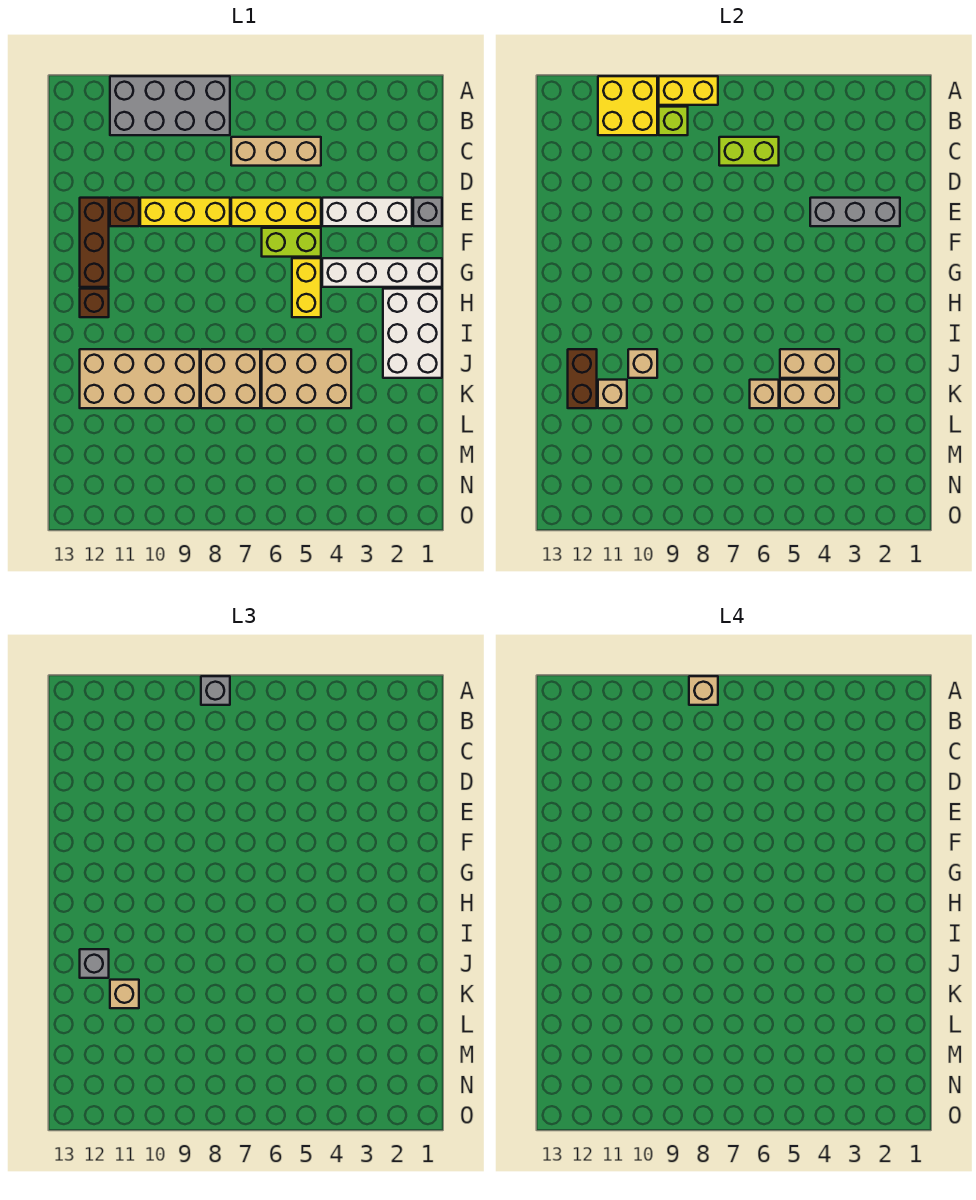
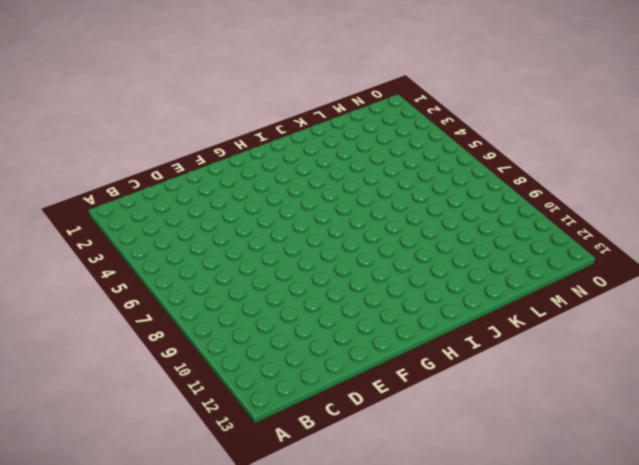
none -> grey brick A8:B11 level 1
none -> tan brick C5:C7 level 1
none -> grey brick E1 level 1
none -> white brick E2:E4 level 1

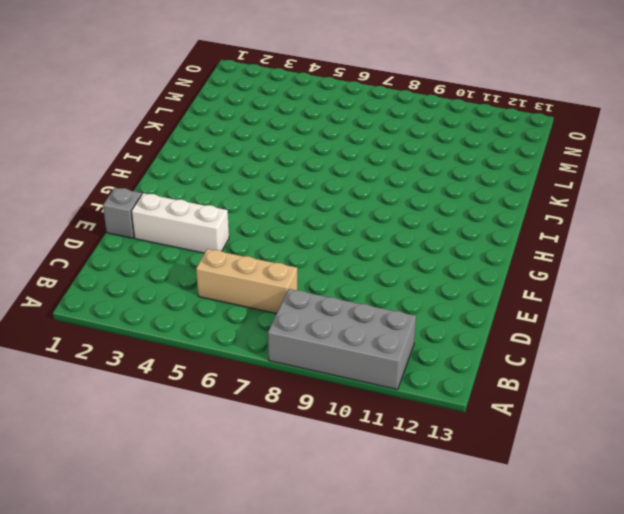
none -> yellow brick E5:E7 level 1
none -> yellow brick E8:E10 level 1
none -> brown brick E11 level 1
none -> brown brick E12:G12 level 1

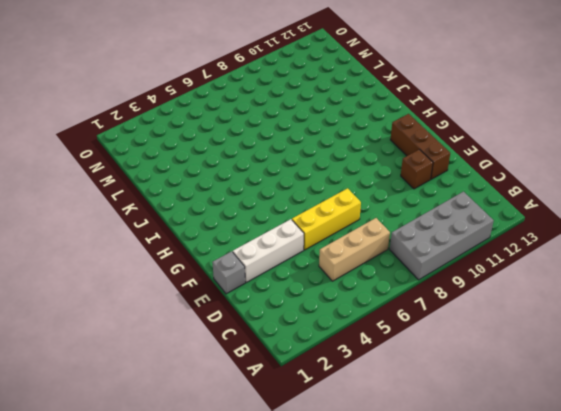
none -> yellow brick E8:E10 level 1
none -> lime brick F5:F6 level 1
none -> white brick G1:G4 level 1
none -> yellow brick G5:H5 level 1

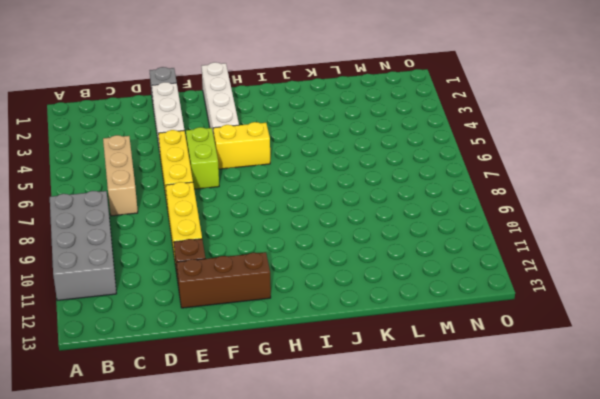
none -> white brick H1:J2 level 1
none -> brown brick H12 level 1
none -> tan brick J4:K6 level 1
none -> tan brick J7:K8 level 1

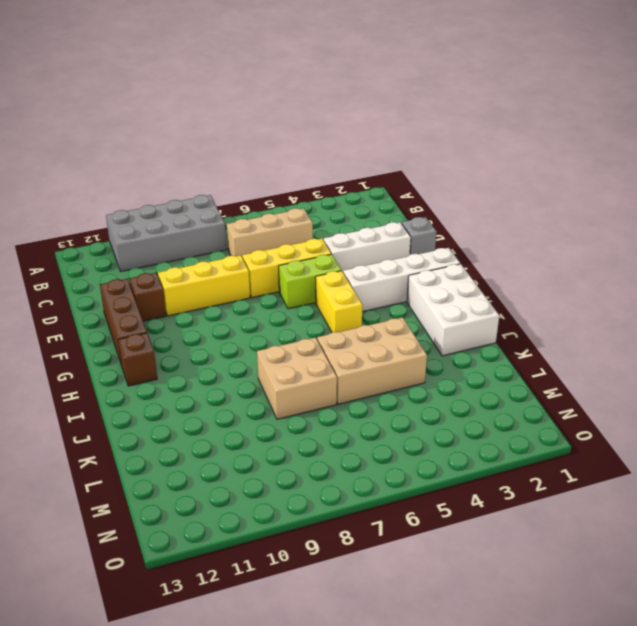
none -> tan brick J9:K12 level 1
none -> yellow brick A8:A9 level 2
none -> yellow brick A10:B11 level 2
none -> lime brick B9 level 2

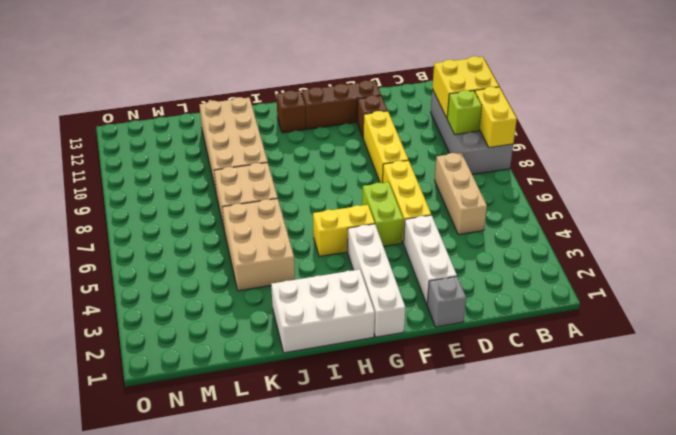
none -> lime brick C6:C7 level 2
none -> grey brick E2:E4 level 2
none -> tan brick J4:J5 level 2
none -> tan brick J10 level 2

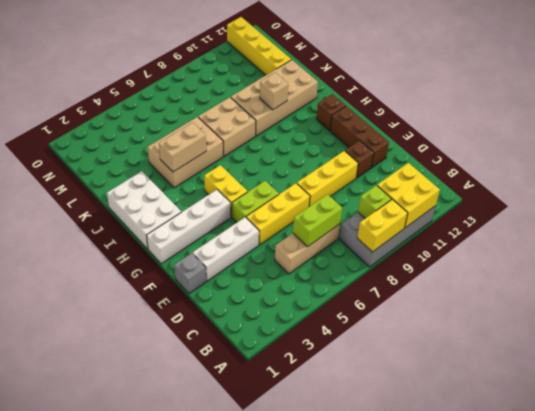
yellow brick L12:O12 level 1 -> none
none -> grey brick E2:E4 level 2
none -> brown brick J12:K12 level 2
none -> tan brick K4:K5 level 2
none -> tan brick K6 level 2

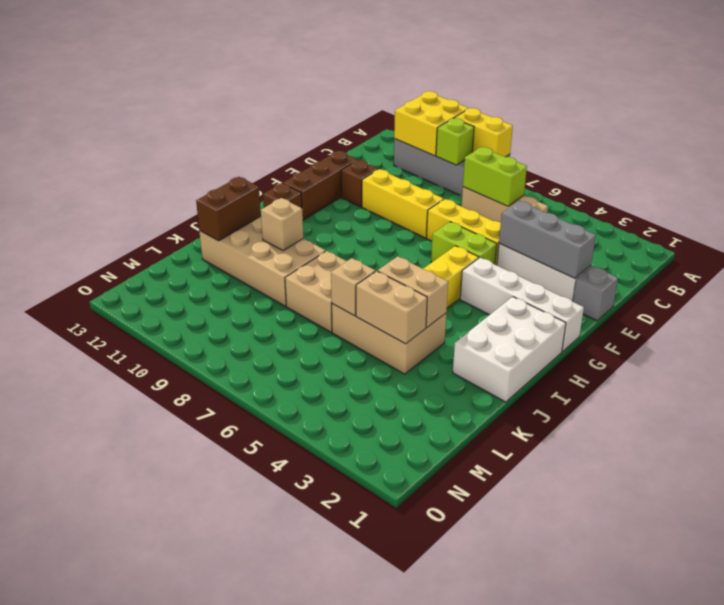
none -> tan brick K11 level 2
none -> grey brick A8 level 3
none -> grey brick J12 level 3
none -> tan brick K11 level 3

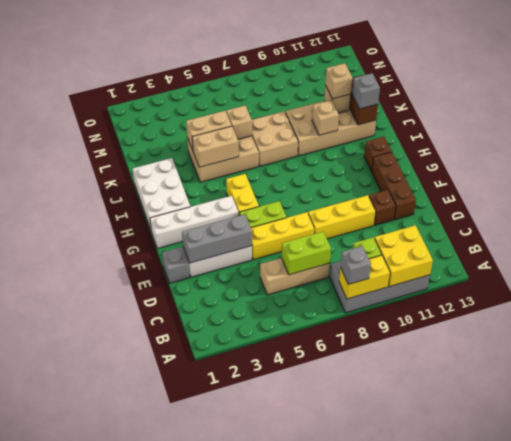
none -> tan brick A8 level 4

